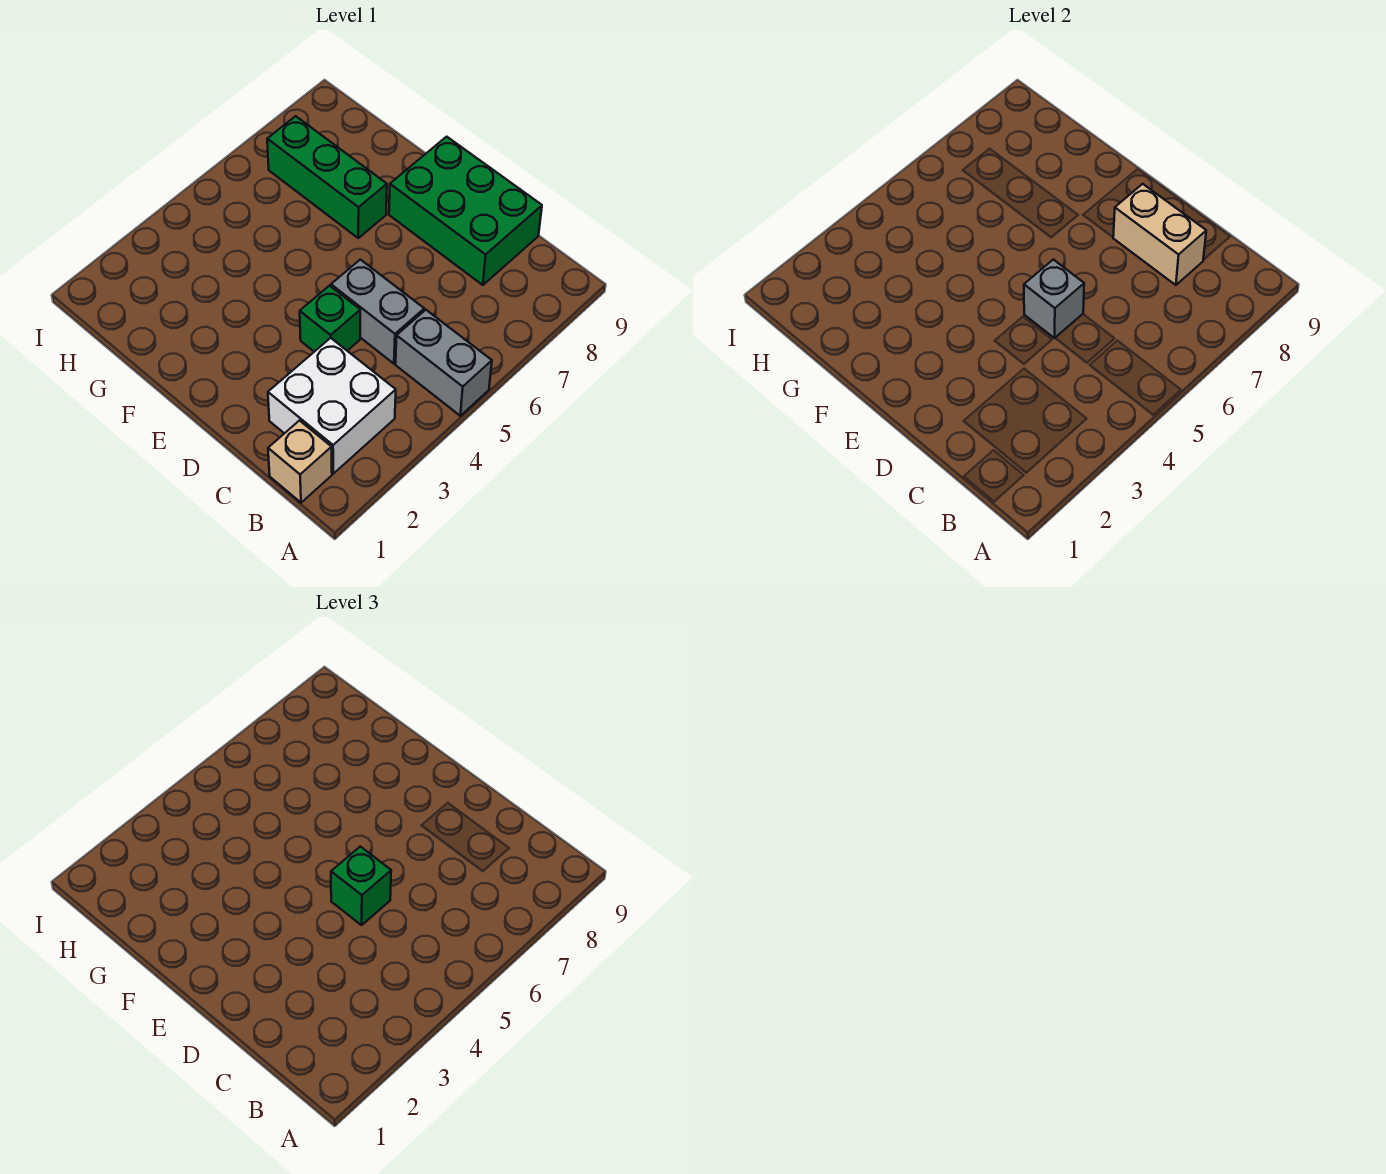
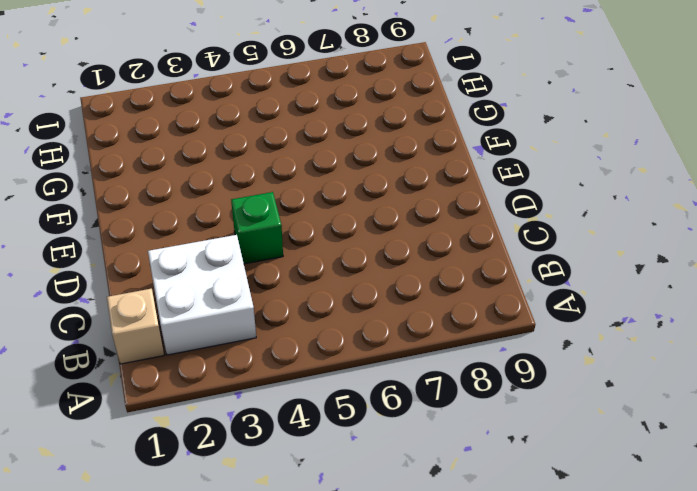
none -> grey brick A5:B5 level 1
none -> grey brick C5:D5 level 1

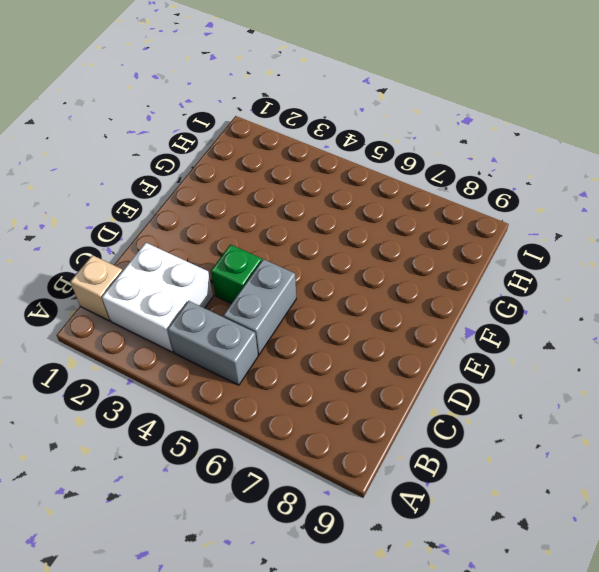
grey brick B4:B5 level 1 -> grey brick A5:B5 level 1
none -> green brick C8:E9 level 1
none -> green brick F7:H7 level 1

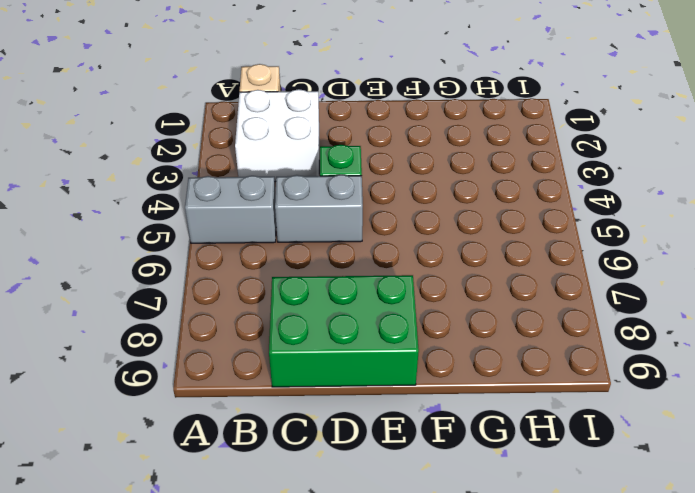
none -> green brick F7:H7 level 1
none -> tan brick C8:D8 level 2

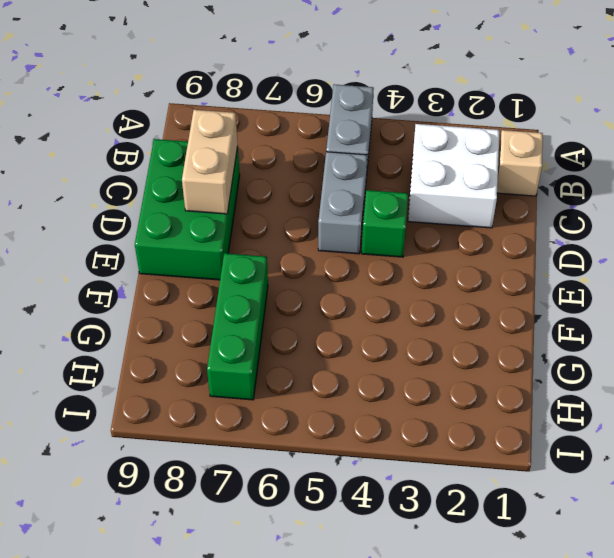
none -> grey brick D5 level 2
none -> green brick D5 level 3

